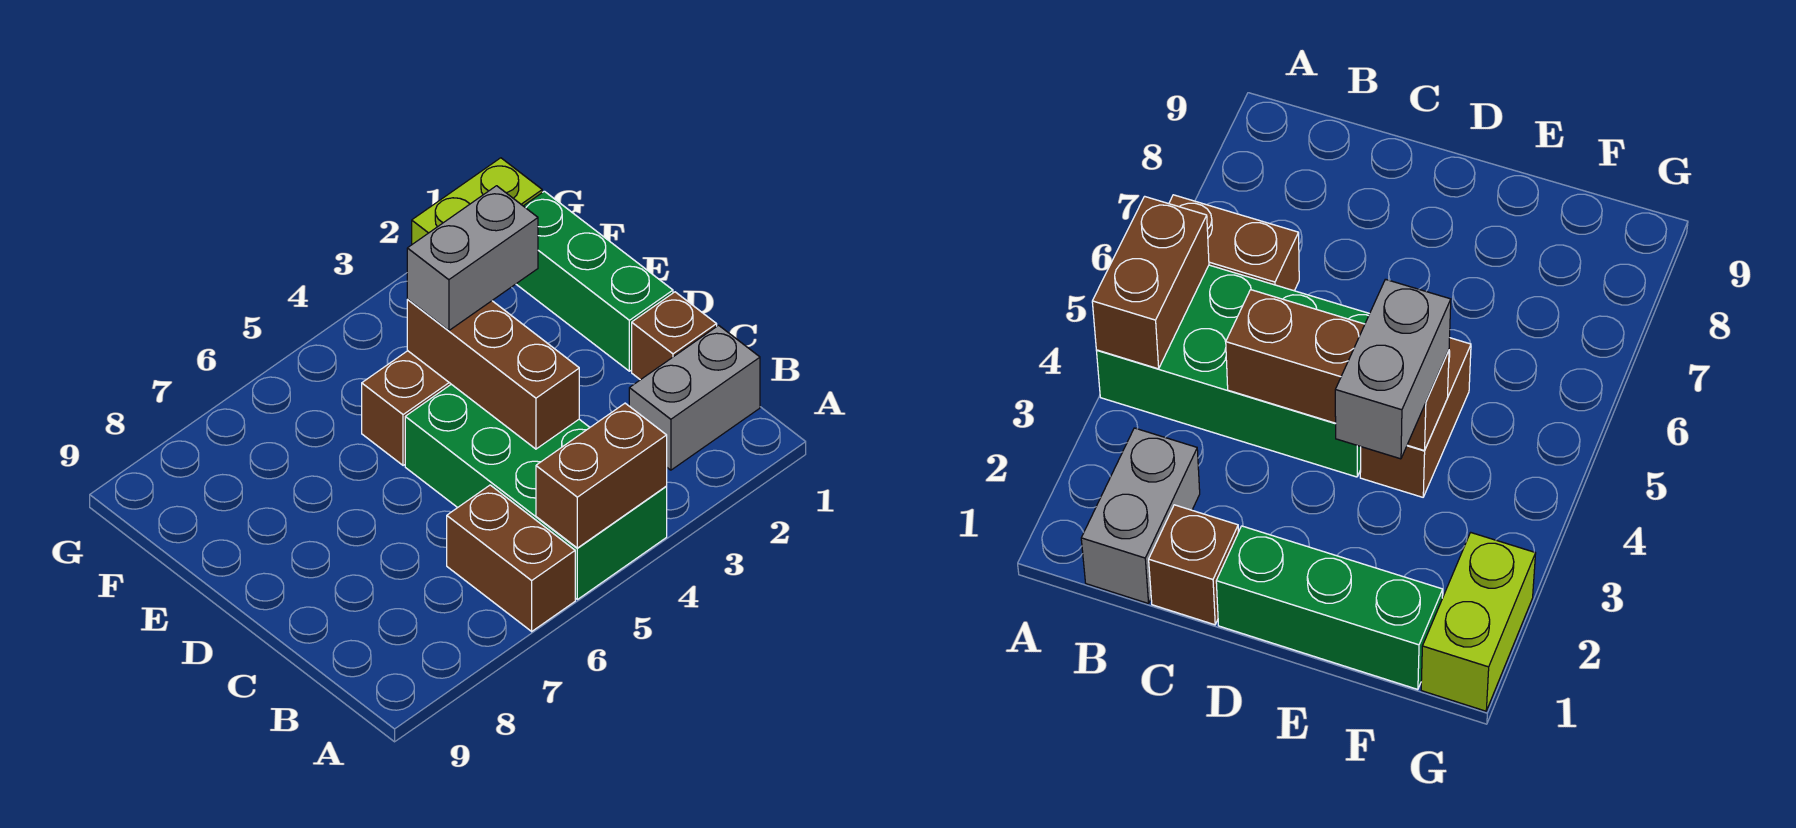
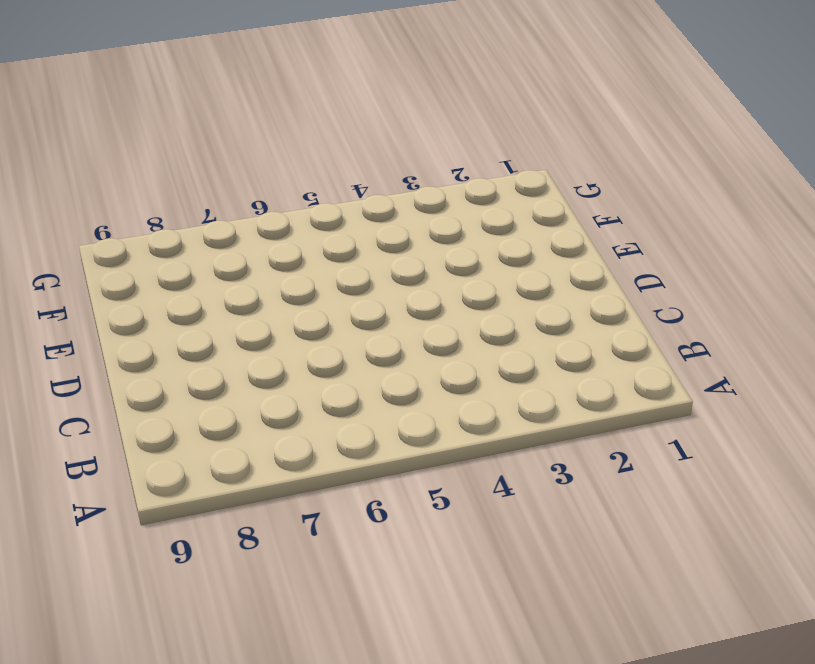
none -> green brick A4:D5 level 1
none -> brown brick A6:B6 level 1

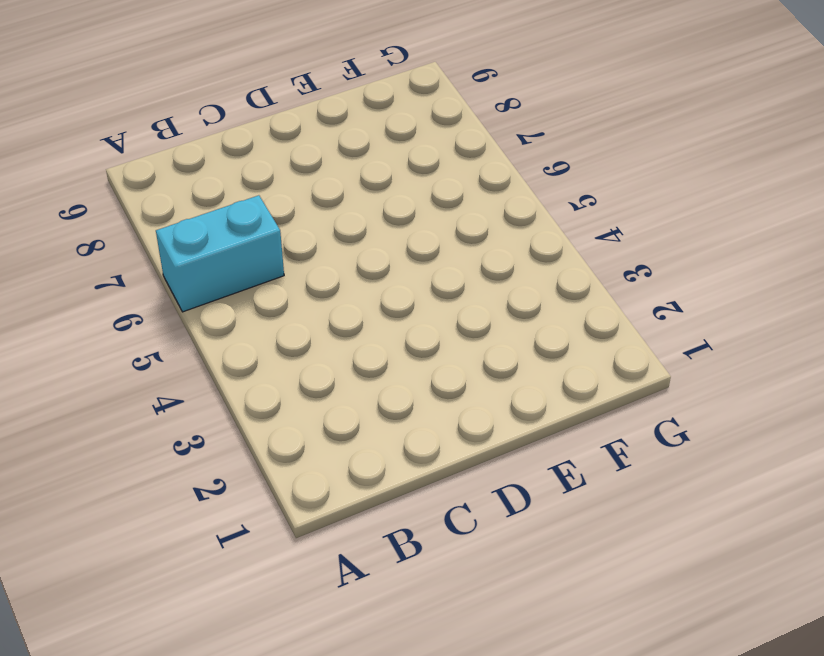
cyan brick A6:B6 level 1 -> brown brick A6:B6 level 1
none -> green brick A4:D5 level 1
none -> grey brick B1:B2 level 1

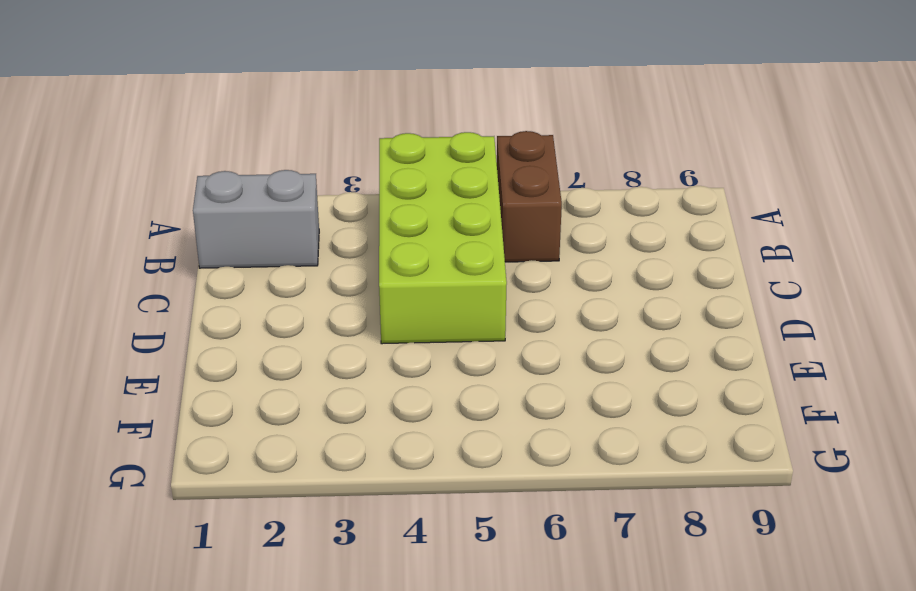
lime brick A4:D5 level 1 -> green brick A4:D5 level 1
none -> brown brick C1 level 1
none -> green brick D1:F1 level 1

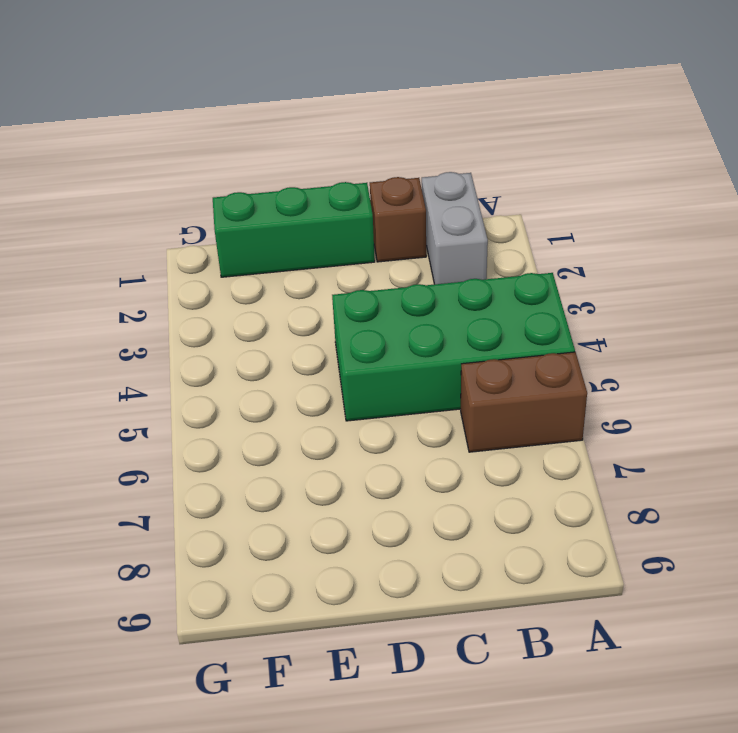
none -> brown brick E4:E5 level 1
none -> lime brick G1:G2 level 1

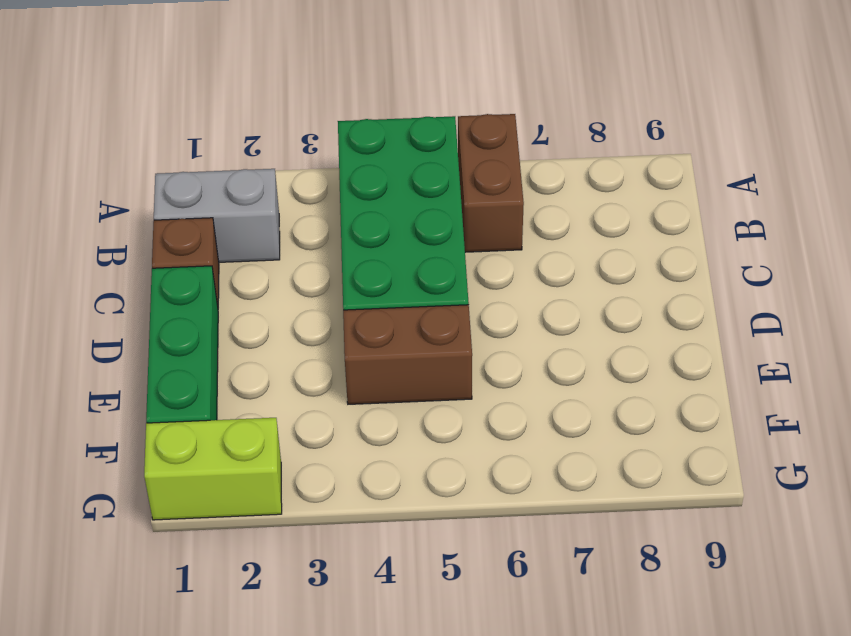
none -> brown brick A4:A5 level 2
none -> brown brick C4:E4 level 2

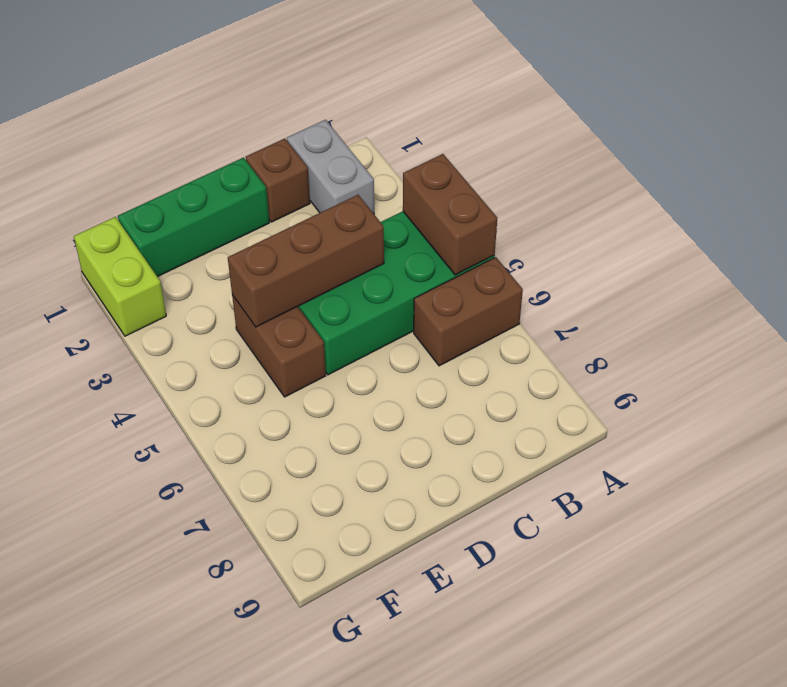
none -> grey brick E3:E4 level 3

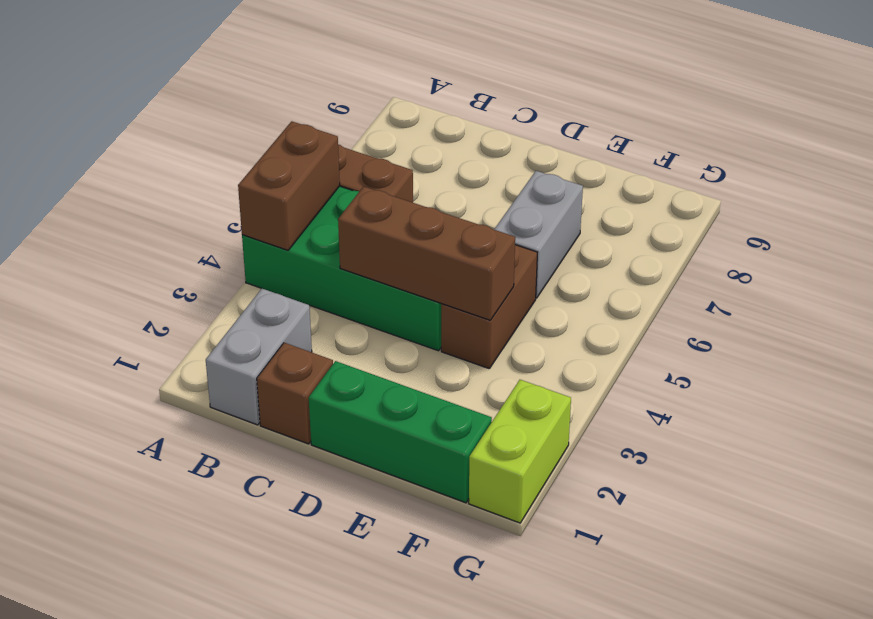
grey brick E6:E7 level 1 -> grey brick E3:E4 level 3

